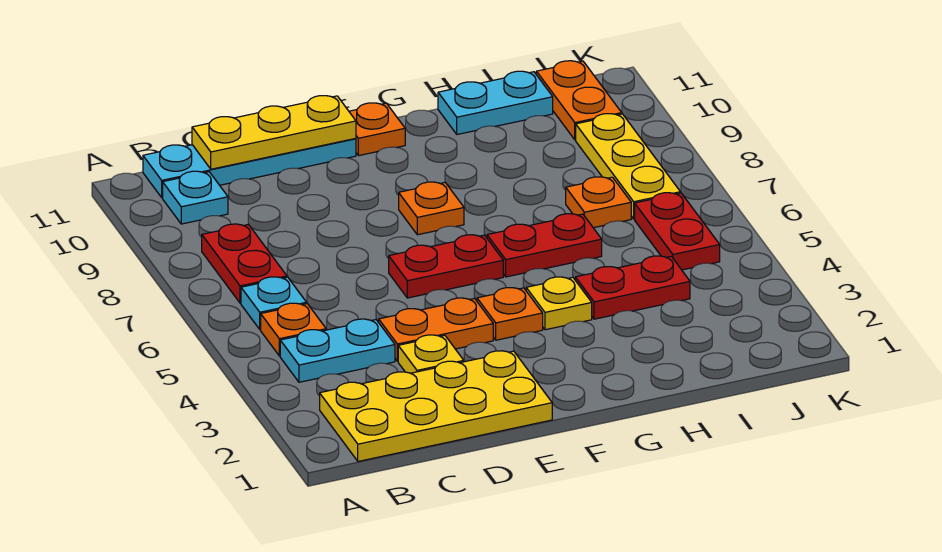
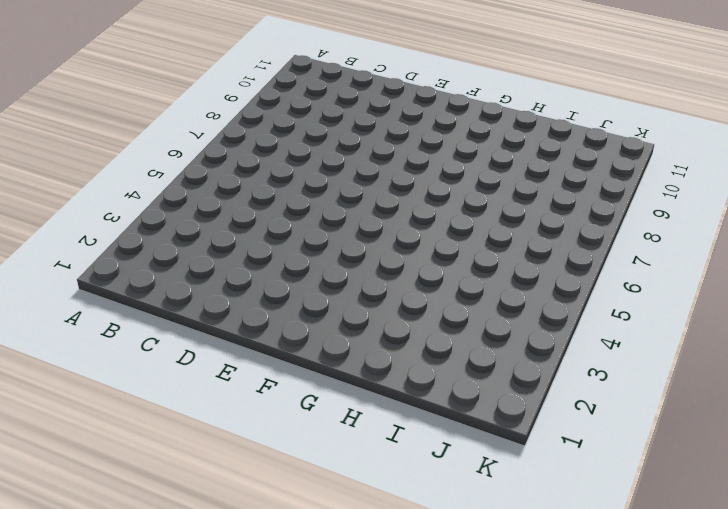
none -> yellow plate B1:E2 level 1
none -> cyan plate B4:C4 level 1
none -> orange plate B5 level 1

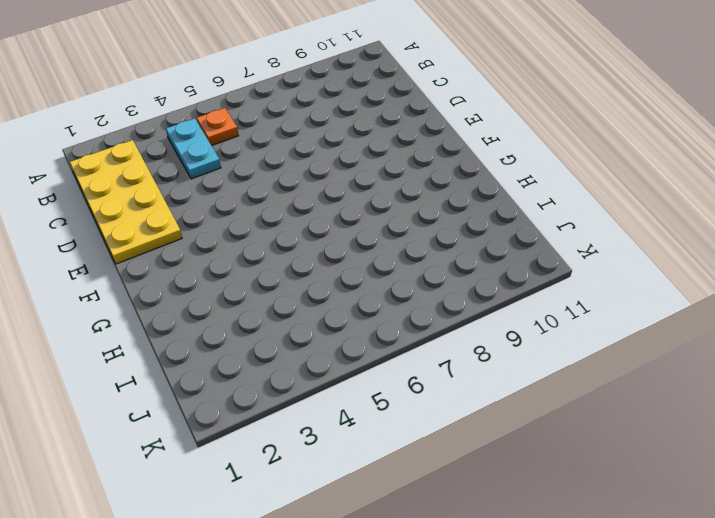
none -> cyan plate B6 level 1
none -> red plate B7:B8 level 1
none -> cyan plate B10 level 1

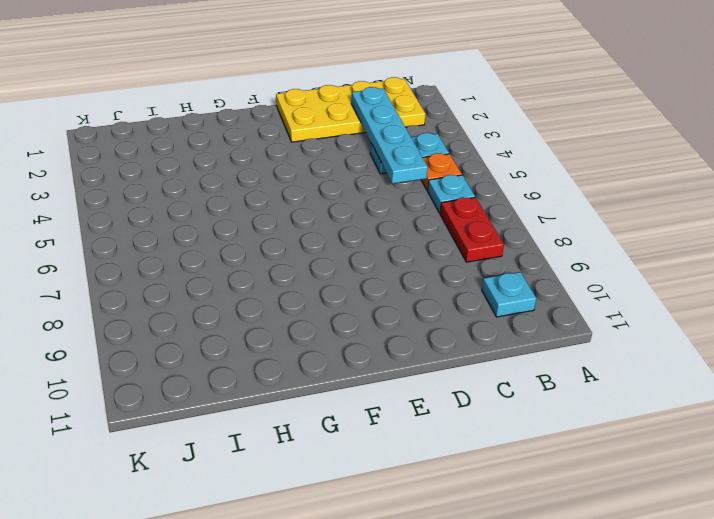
cyan plate C2:C5 level 2 -> cyan plate B11:E11 level 1
none -> yellow plate D3 level 1
none -> orange plate D4:E4 level 1
none -> red plate E6:F6 level 1

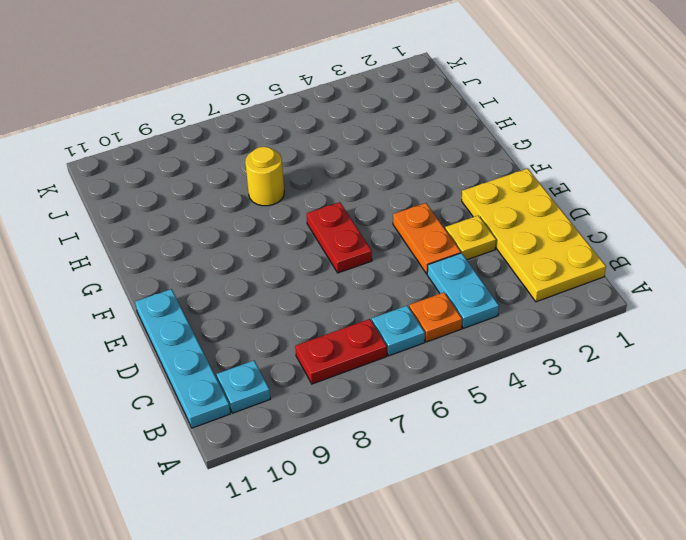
yellow round brick H7 level 1 -> none
none -> orange plate F4 level 1
none -> orange plate F8 level 1
none -> orange plate F11 level 1

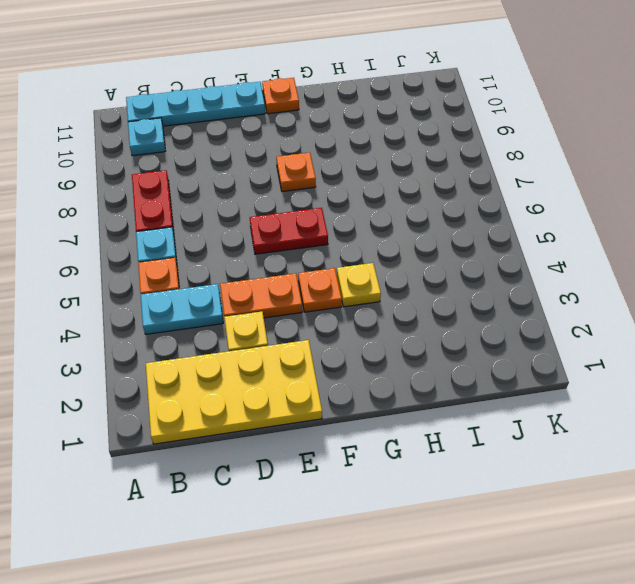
none -> red plate G6:H6 level 1
none -> red plate H4:I4 level 1
none -> cyan plate H11:I11 level 1

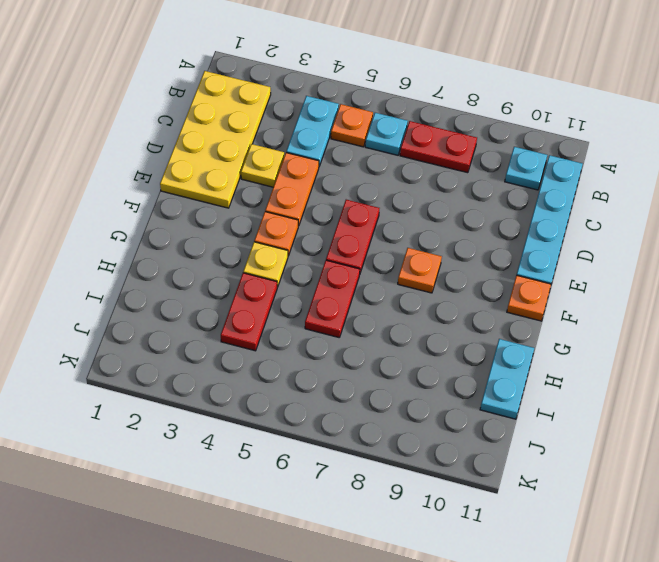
none -> orange plate I7 level 1
none -> red plate J5:J6 level 1
none -> yellow plate J7:J9 level 1

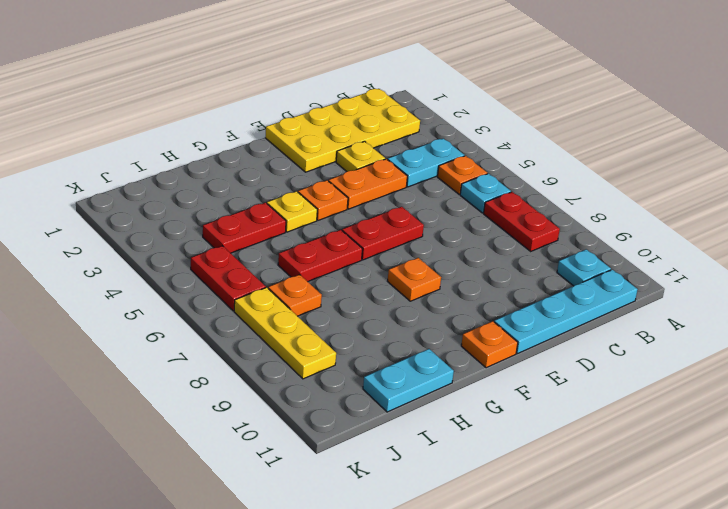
none -> orange plate J10:J11 level 1
none -> yellow plate C11:E11 level 2

